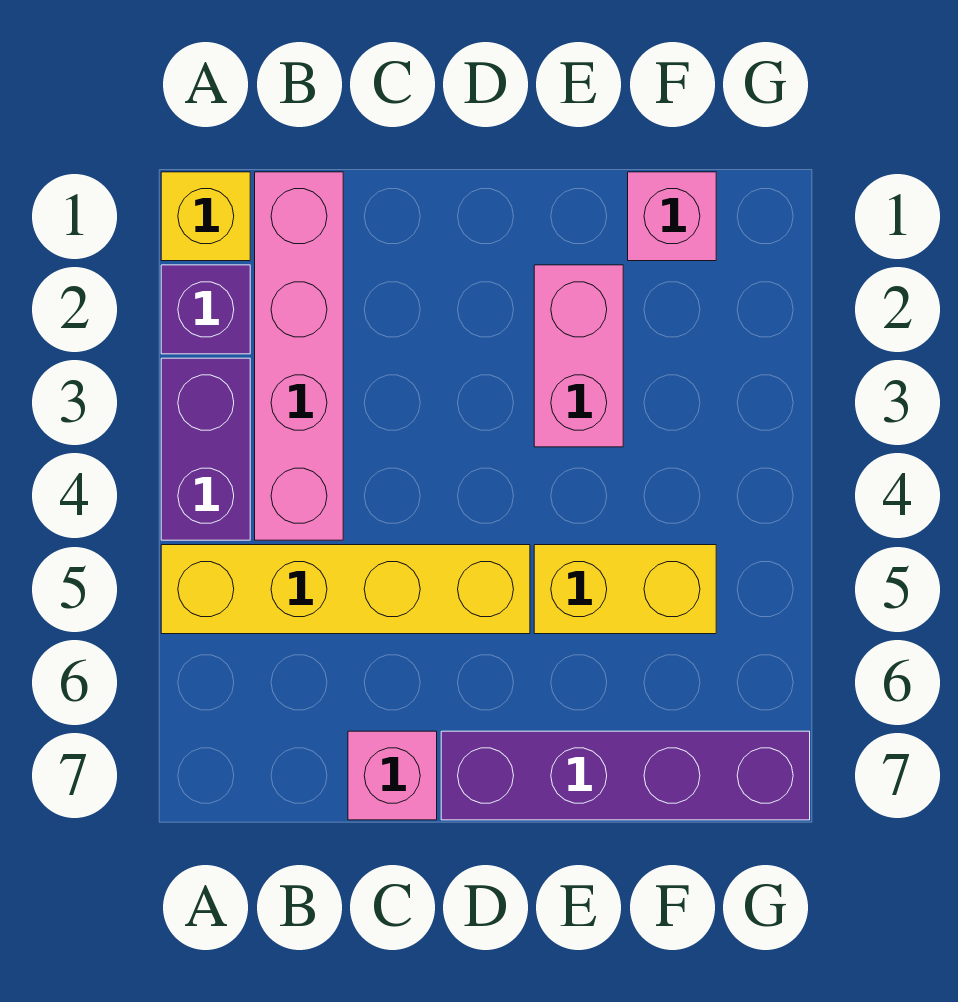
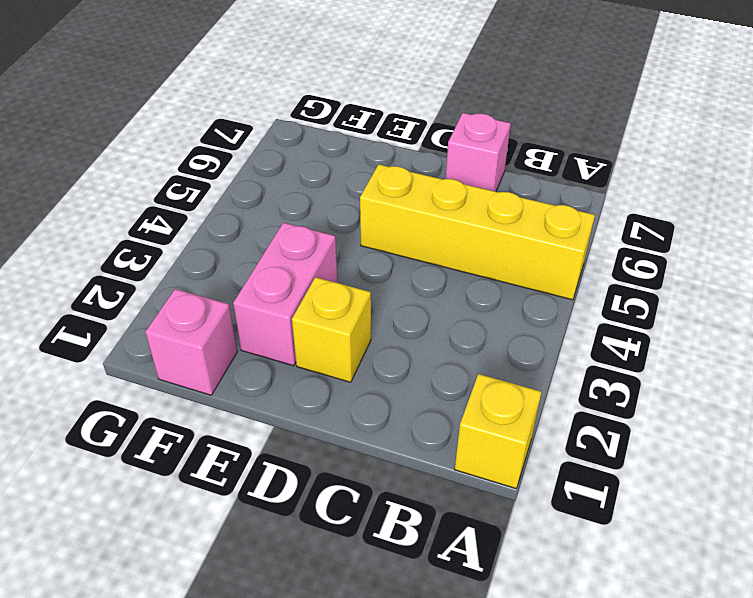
yellow brick D2 level 1 -> none
none -> purple brick A2 level 1
none -> purple brick A3:A4 level 1

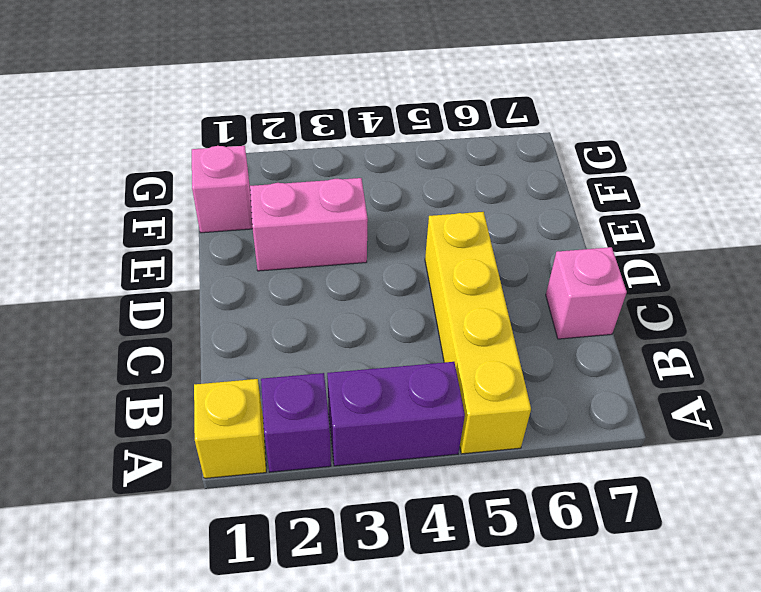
none -> pink brick B1:B4 level 1
none -> purple brick D7:G7 level 1

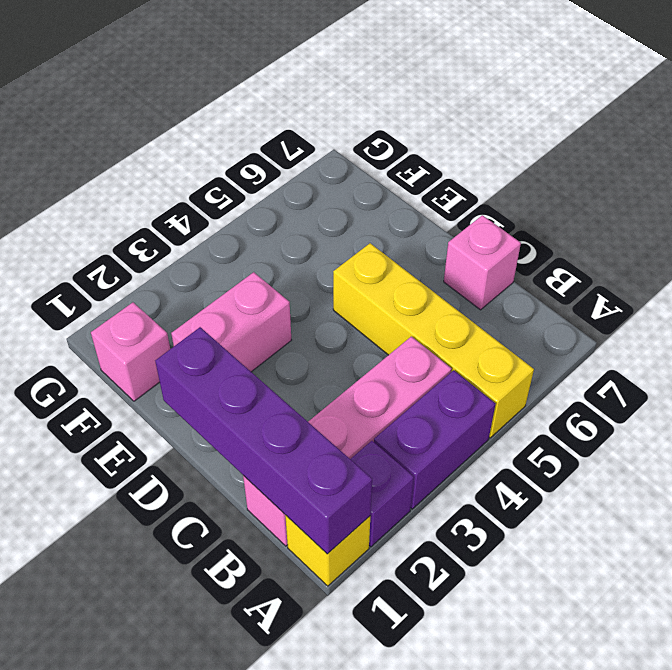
purple brick A1:D1 level 2 -> purple brick D7:G7 level 1
none -> yellow brick E5:F5 level 1

